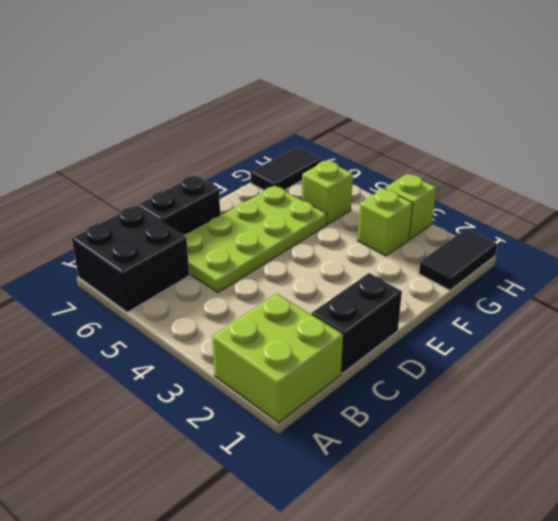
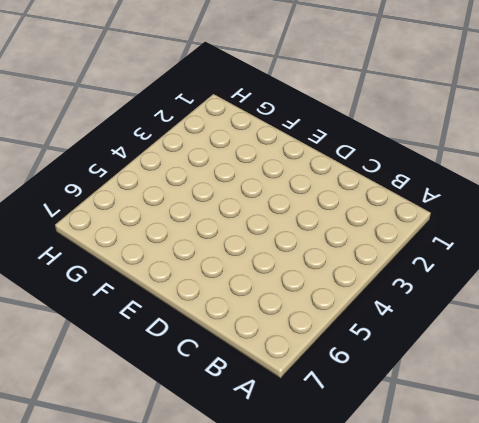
none -> lime brick A1:B2 level 1
none -> black brick A6:B7 level 1

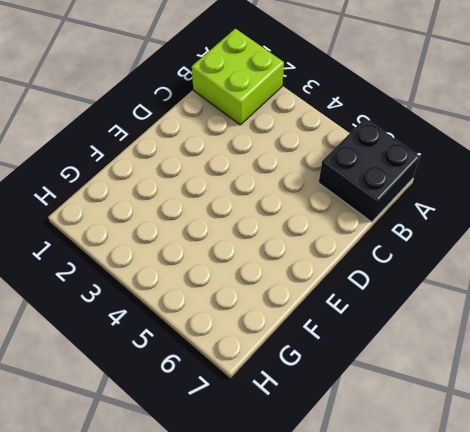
none -> black brick C1:D1 level 1
none -> lime plate C5:F6 level 1

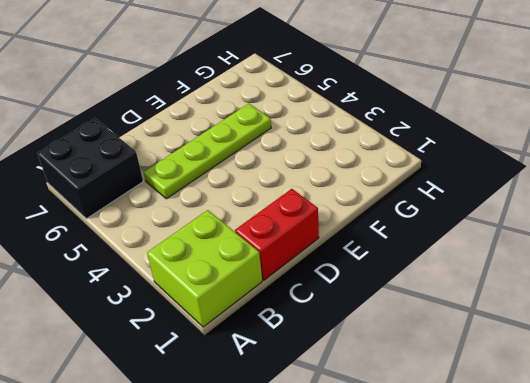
red brick C1:D1 level 1 -> black brick C1:D1 level 1
lime plate C5:F5 level 1 -> lime plate C5:F6 level 1
none -> black brick C7:D7 level 1
none -> black tile G1:H1 level 1

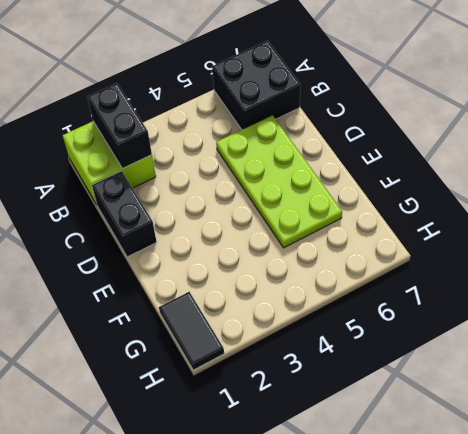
black brick A2:B2 level 2 -> black brick C7:D7 level 1
none -> lime brick G3 level 1
none -> lime brick G5 level 1

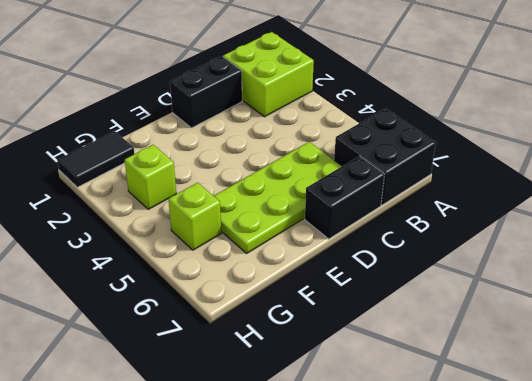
none -> black tile G7:H7 level 1
none -> lime brick H3 level 1

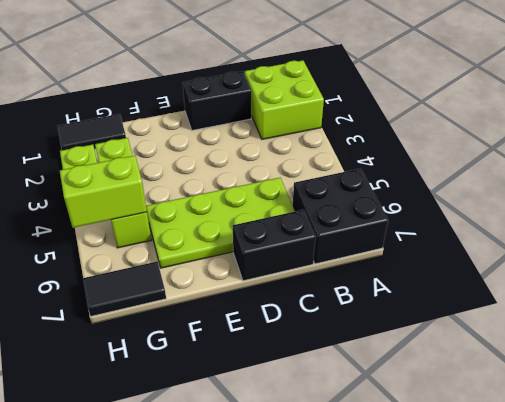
lime brick G5:H5 level 2 -> none

